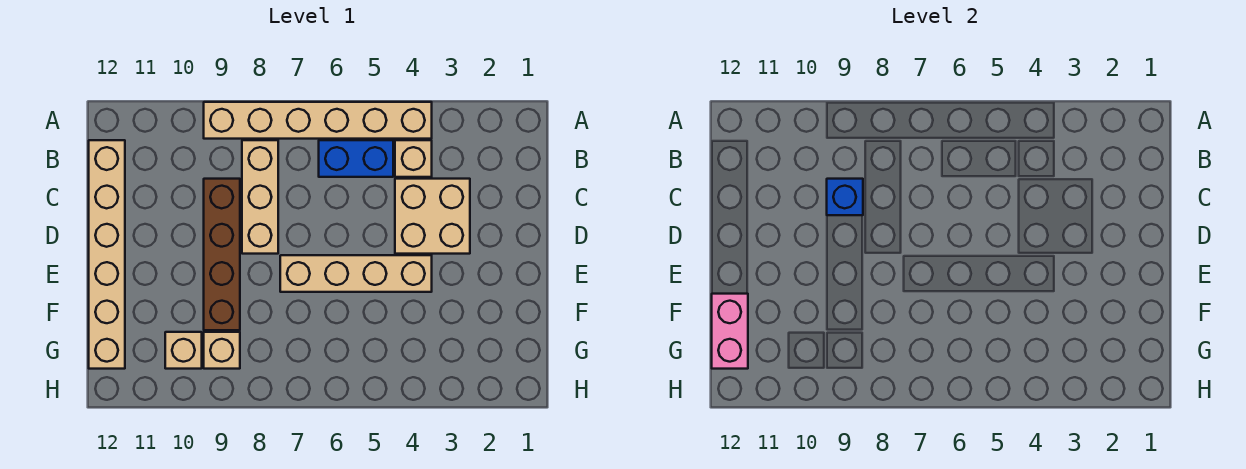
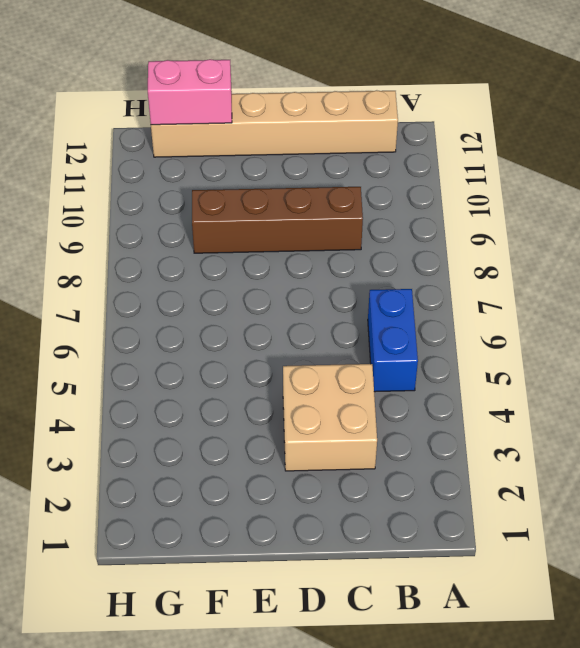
none -> tan brick A4:A9 level 1
none -> tan brick B4 level 1
none -> tan brick B8:D8 level 1

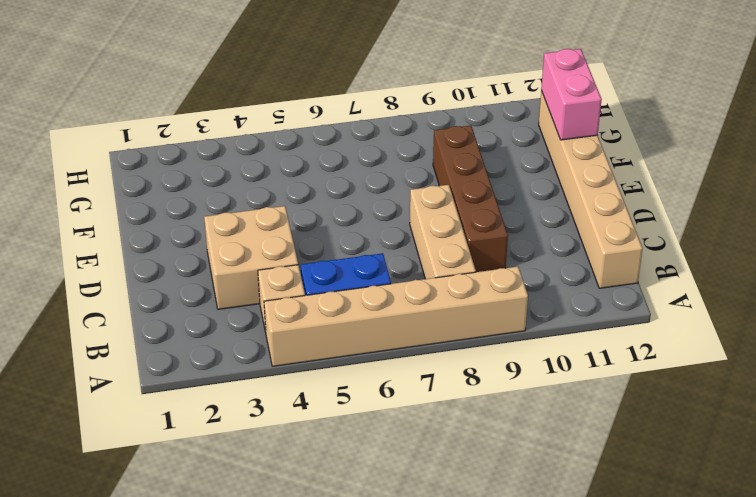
none -> tan brick E4:E7 level 1
none -> tan brick G9 level 1
none -> tan brick G10 level 1

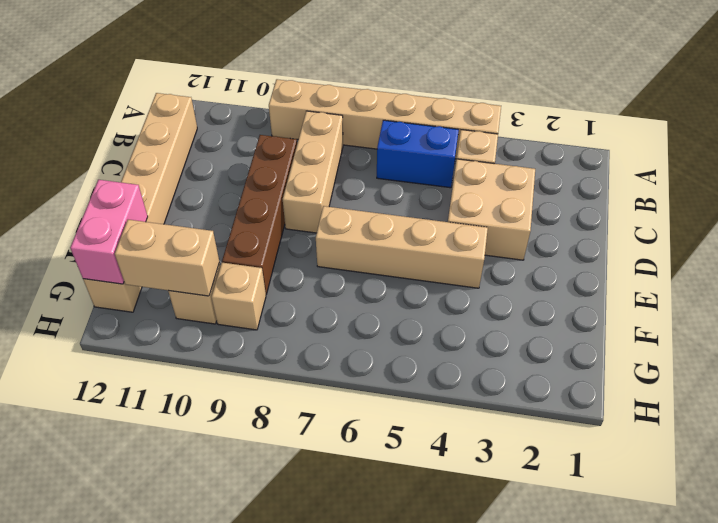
tan brick G10:G11 level 2 -> none
none -> blue brick C9 level 2

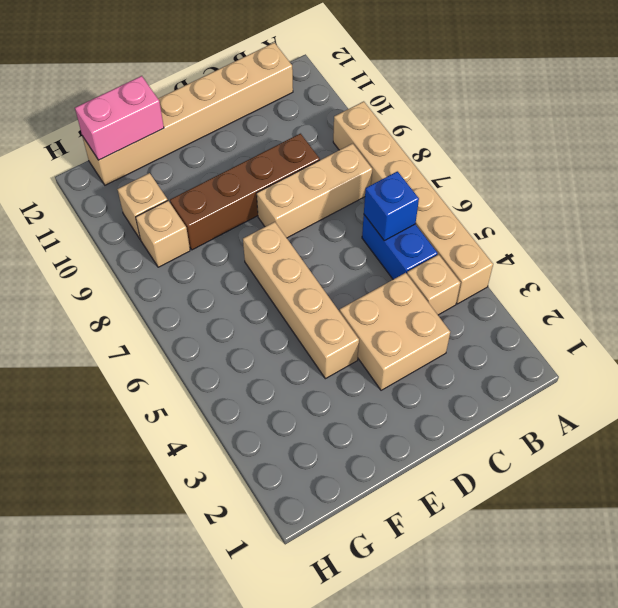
blue brick B6 level 2 -> blue brick C9 level 2

